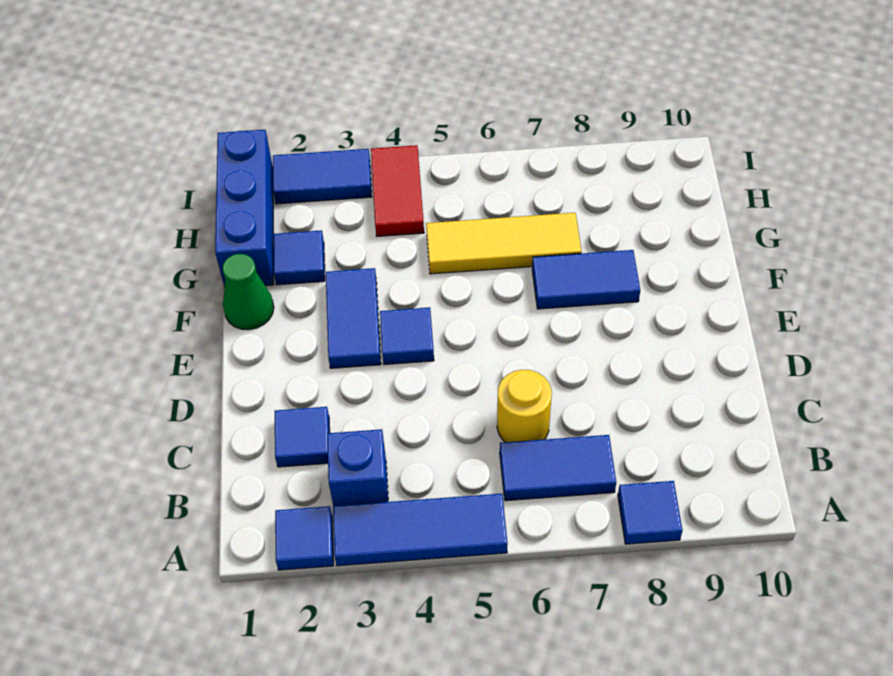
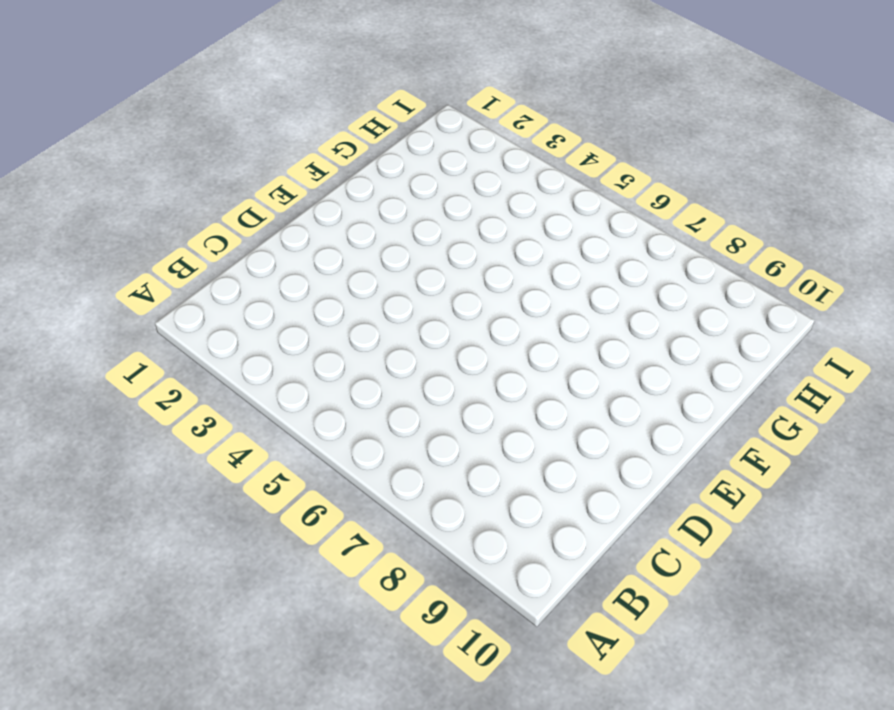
none -> blue tile A2 level 1
none -> blue tile A3:A5 level 1
none -> blue tile A8 level 1

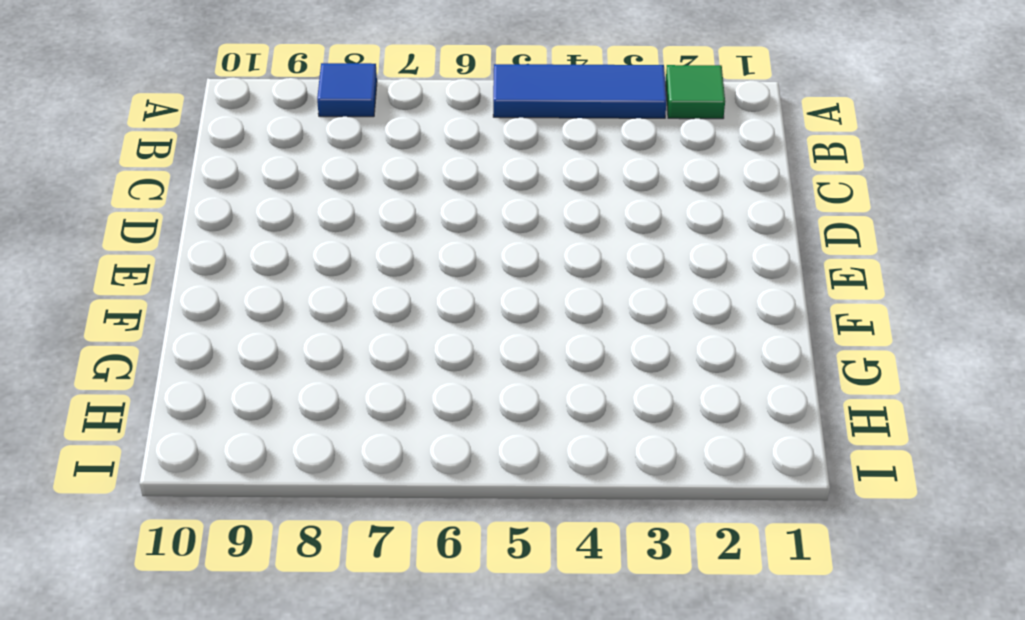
green tile A2 level 1 -> blue tile A2 level 1
none -> blue brick B3 level 1
none -> blue tile B6:B7 level 1
none -> blue tile C2 level 1

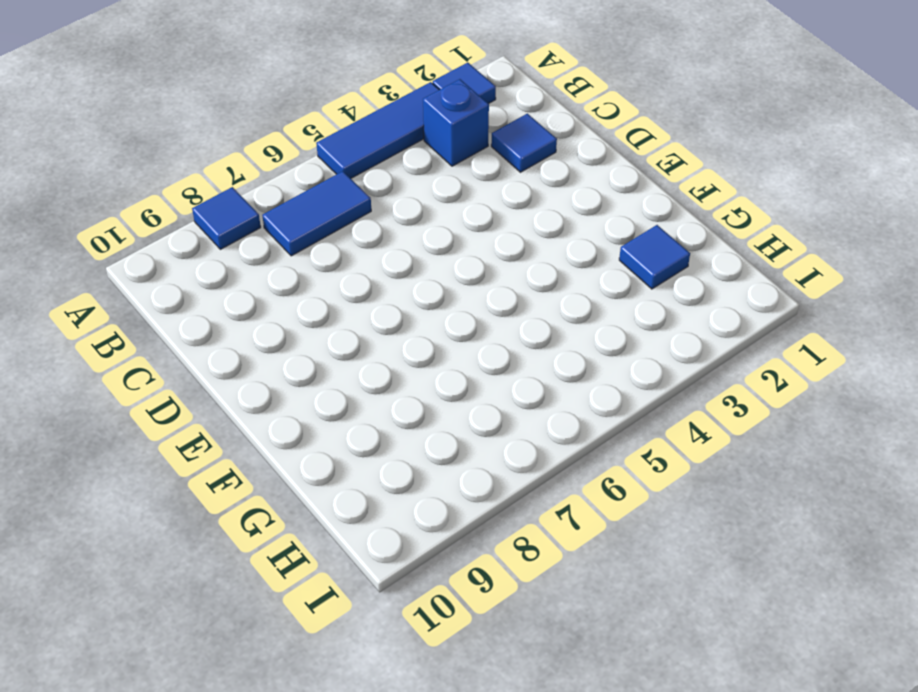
none -> yellow round brick C6 level 1
none -> blue tile E3:F3 level 1
none -> blue tile E4 level 1

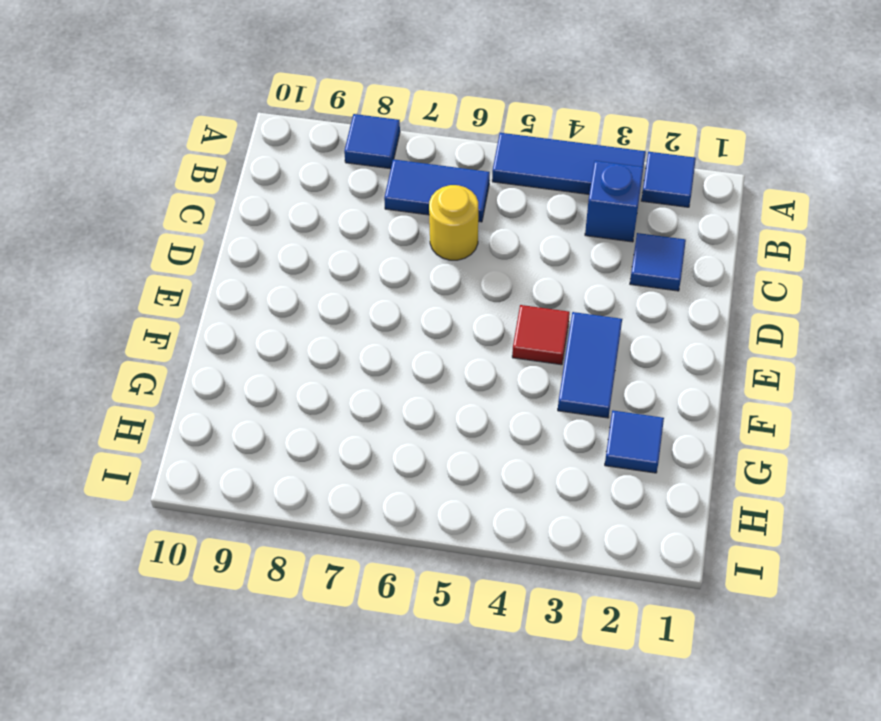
red tile E4 level 1 -> blue tile E4 level 1
none -> green cone F1 level 1
none -> blue tile F7:F8 level 1
none -> blue brick G1:I1 level 1

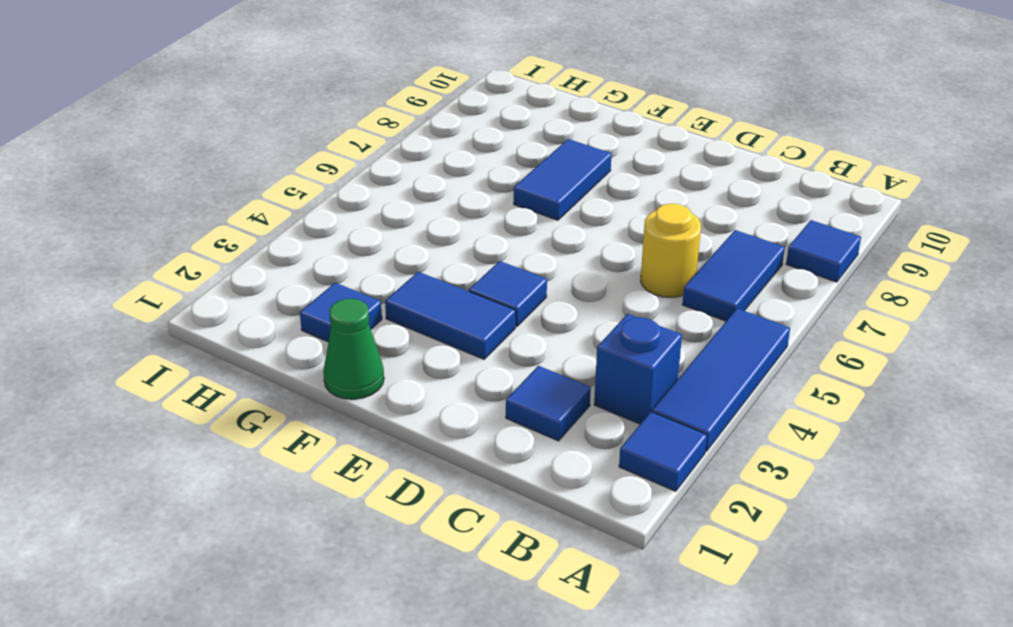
none -> blue brick G1:I1 level 1
none -> yellow tile G5:G7 level 1
none -> red tile H4:I4 level 1

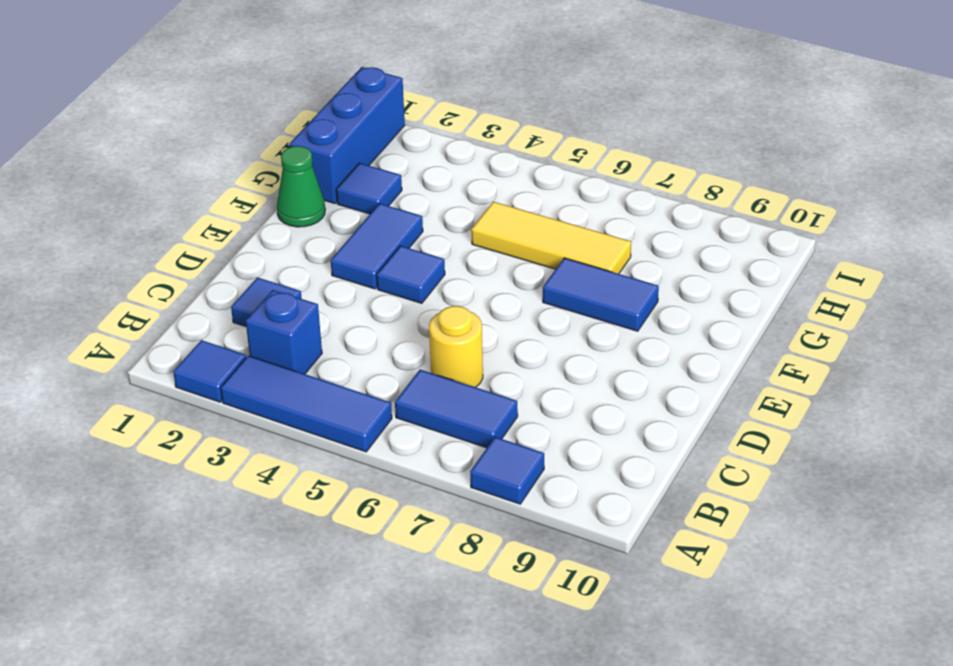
none -> red tile H4:I4 level 1
none -> blue tile I2:I3 level 1

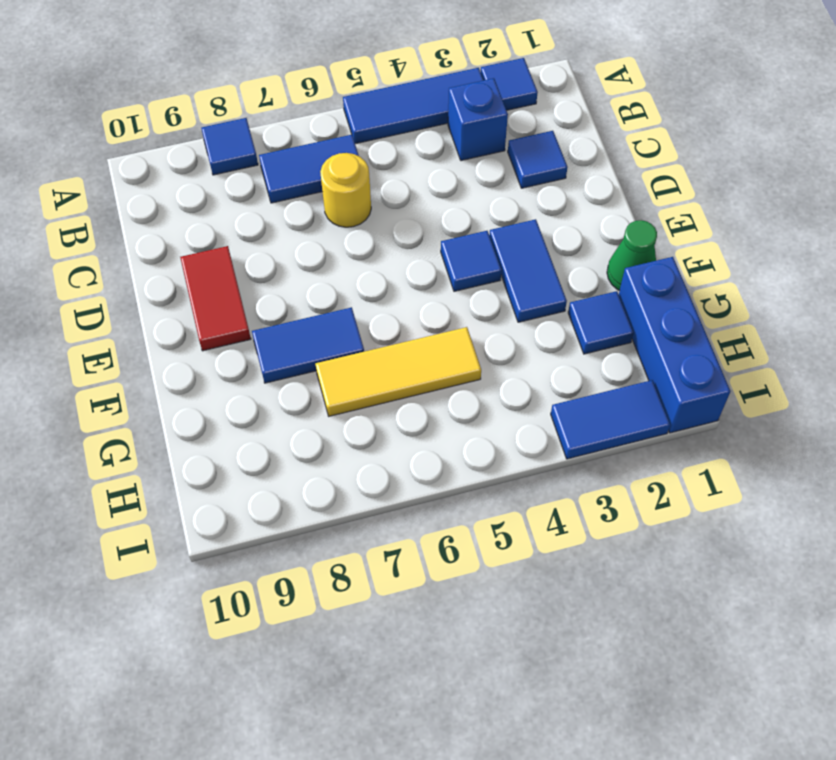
red tile D9:E9 level 1 -> red tile H4:I4 level 1

